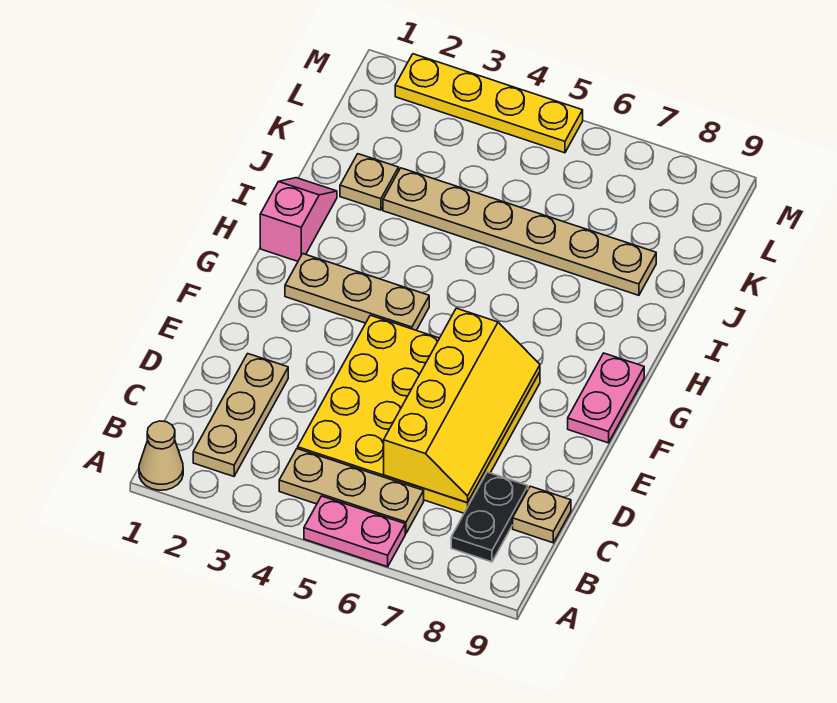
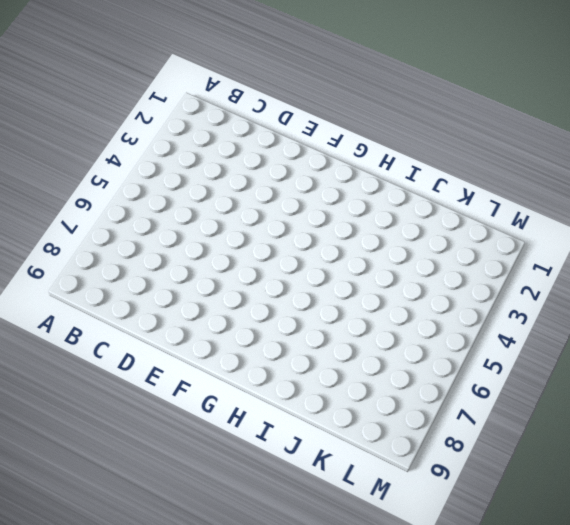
none -> tan cone A1 level 1
none -> pink plate A5:A6 level 1
none -> tan plate B2:D2 level 1

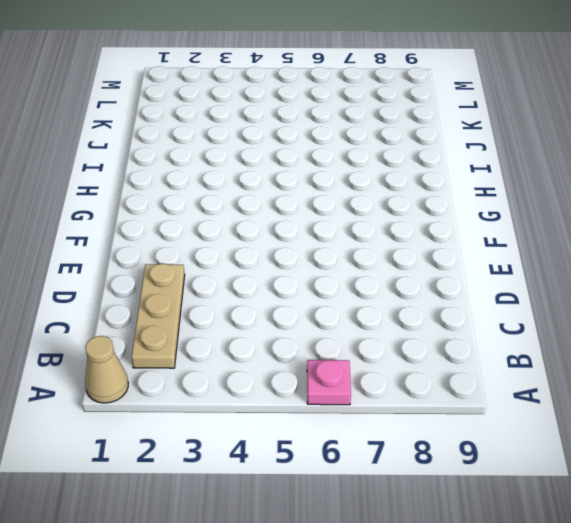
pink plate A6 level 1 -> pink plate A5:A6 level 1
none -> tan plate B4:B6 level 1
none -> black plate B8:C8 level 1
none -> yellow plate C4:F7 level 1

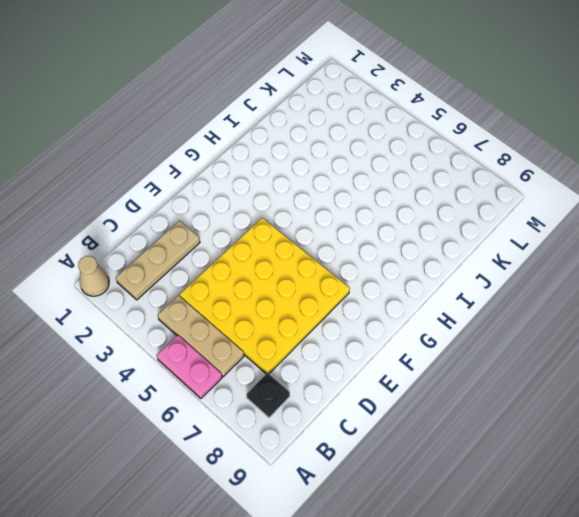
black plate B8 level 1 -> black plate B8:C8 level 1
none -> tan plate C9 level 1
none -> pink plate F9:G9 level 1
none -> tan plate G2:G4 level 1

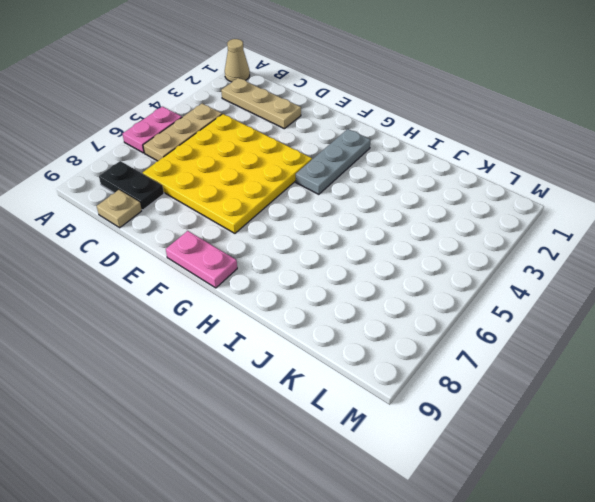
grey plate G2:G4 level 1 -> tan plate G2:G4 level 1
none -> pink slope H1:I1 level 1 top H
none -> tan plate J2 level 1
none -> tan plate J3:J8 level 1

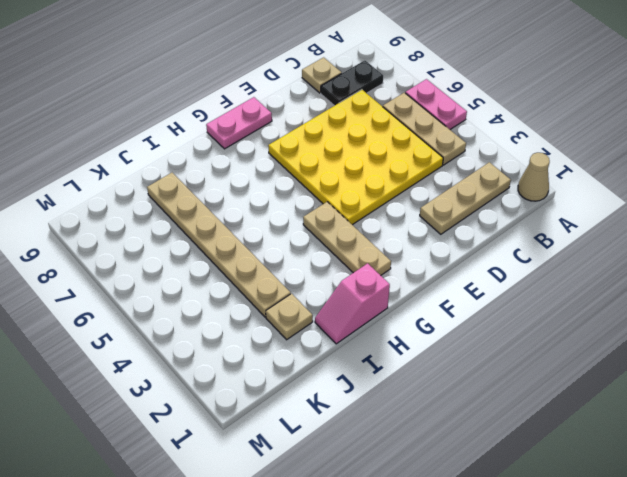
none -> yellow plate M2:M5 level 1
none -> yellow slope C6:F7 level 2 top 6

